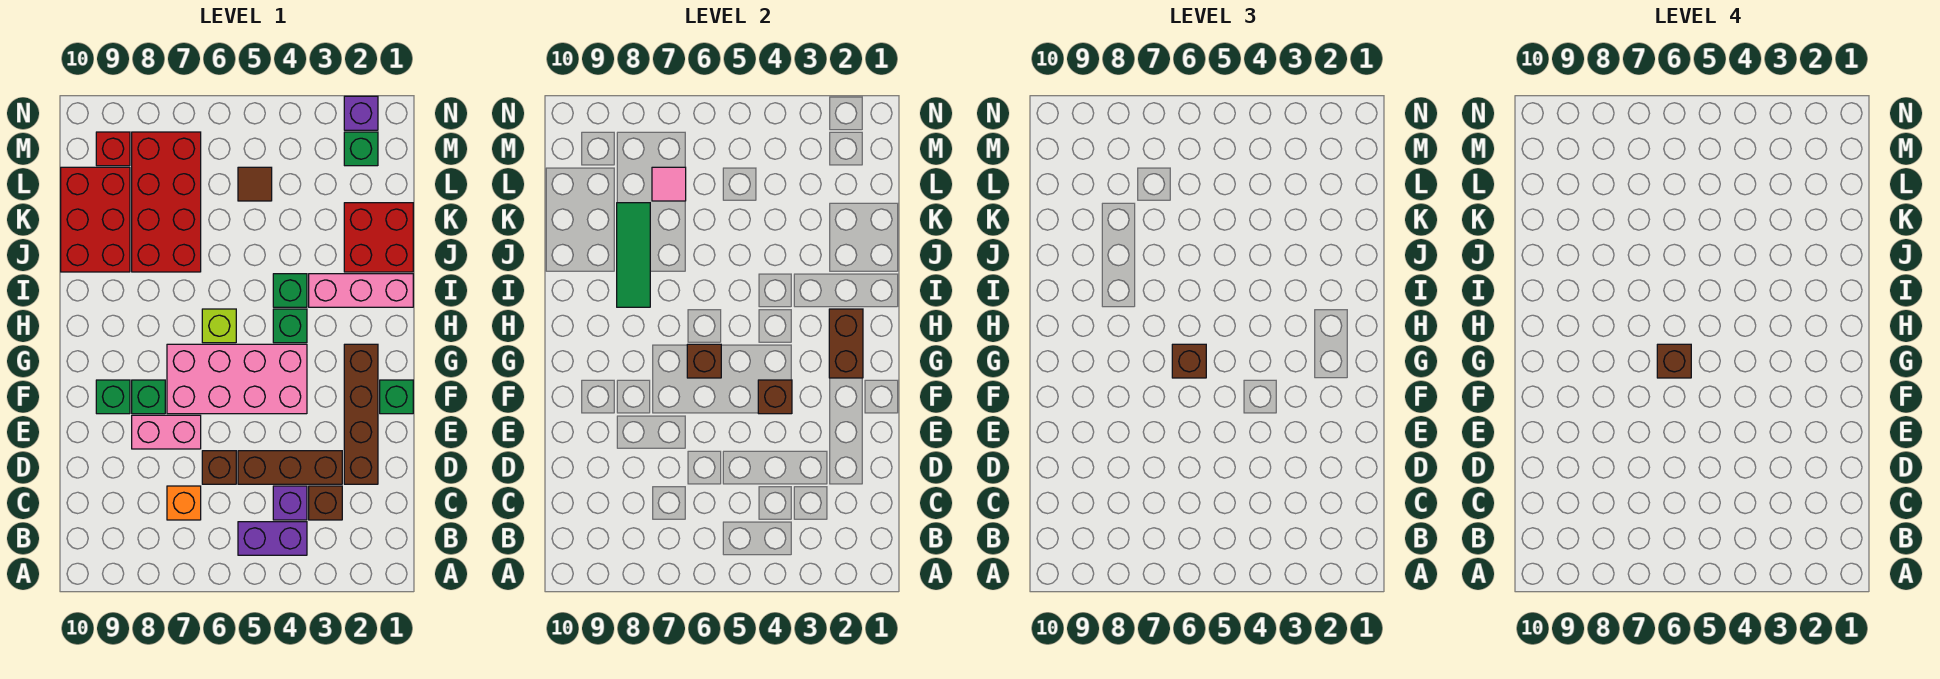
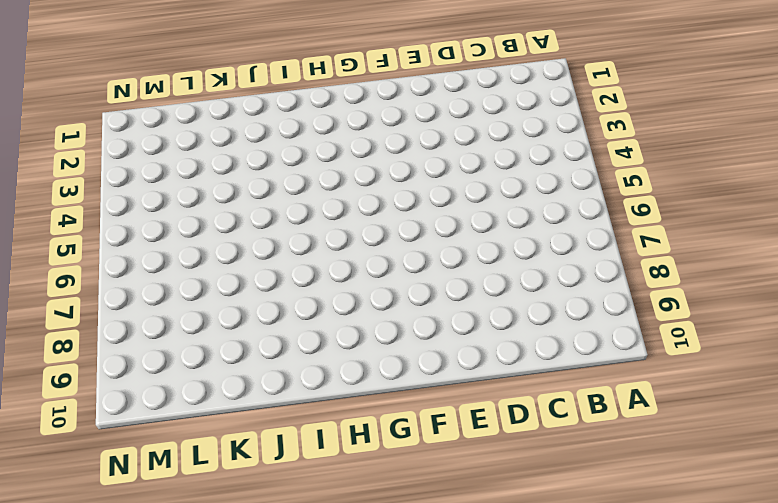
none -> purple brick B4:B5 level 1
none -> brown brick C3 level 1
none -> purple brick C4 level 1
none -> orange brick C7 level 1

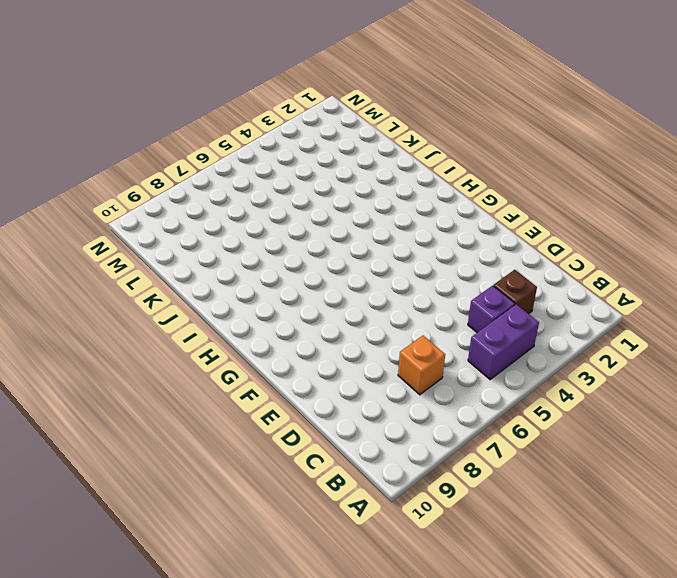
none -> brown brick D2:G2 level 1
none -> brown brick D3:D5 level 1
none -> brown brick D6 level 1
none -> pink brick E7:E8 level 1

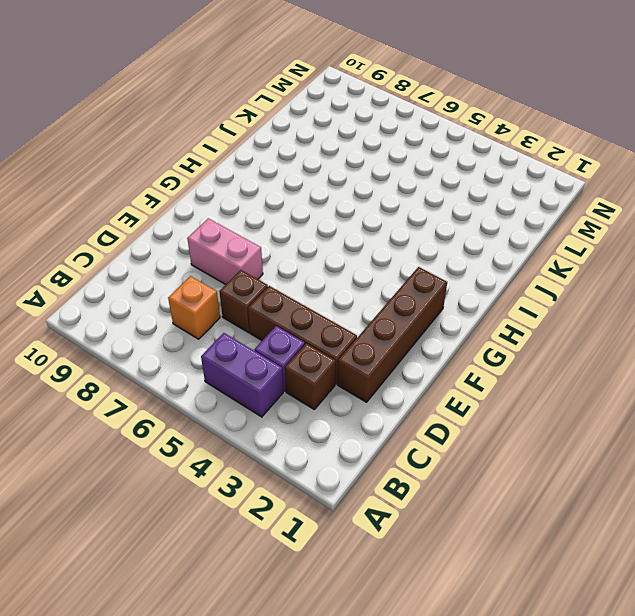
none -> green brick F1 level 1
none -> pink brick F4:G7 level 1
none -> green brick F8 level 1
none -> green brick F9 level 1

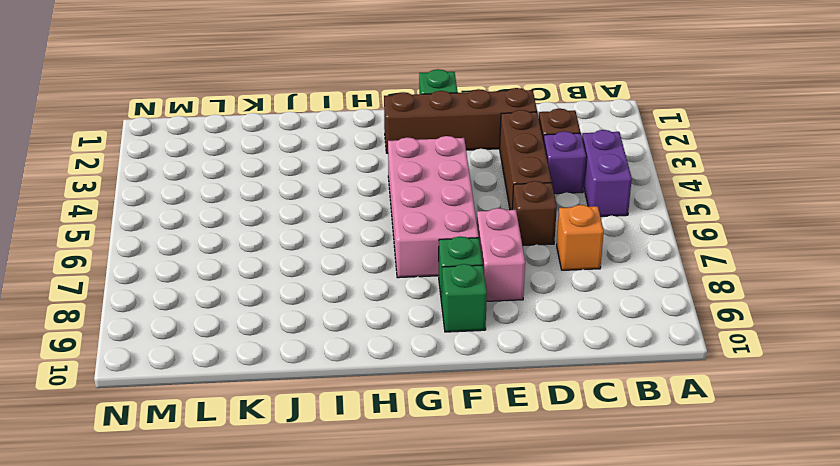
none -> green brick H4 level 1
none -> lime brick H6 level 1
none -> pink brick I1:I3 level 1
none -> green brick I4 level 1

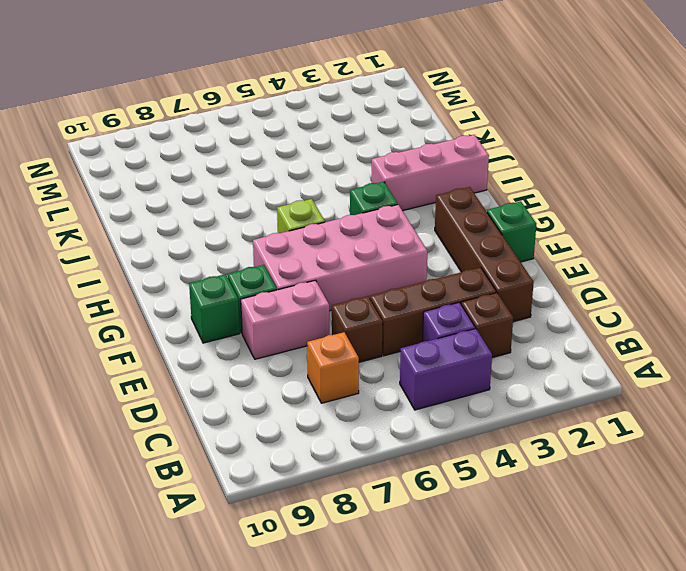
none -> green brick I4 level 1
none -> red brick J1:K2 level 1
none -> red brick J7:M8 level 1
none -> red brick J9:L10 level 1

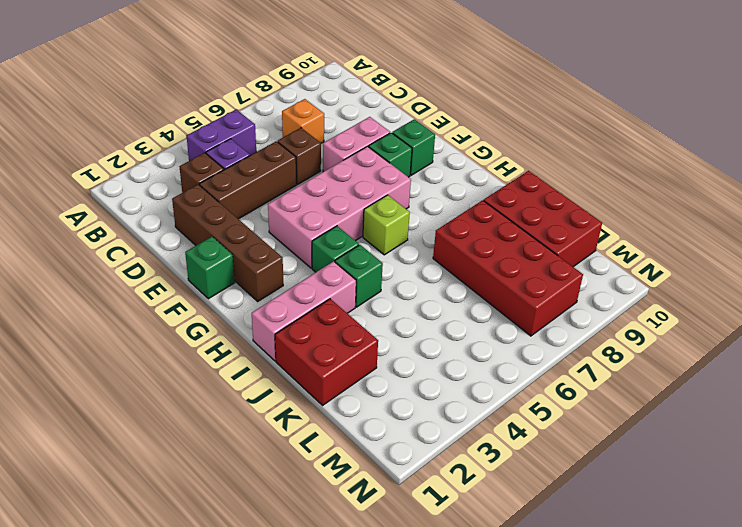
none -> brown tile L5 level 1
none -> green brick M2 level 1
none -> red brick M9 level 1
none -> purple brick N2 level 1

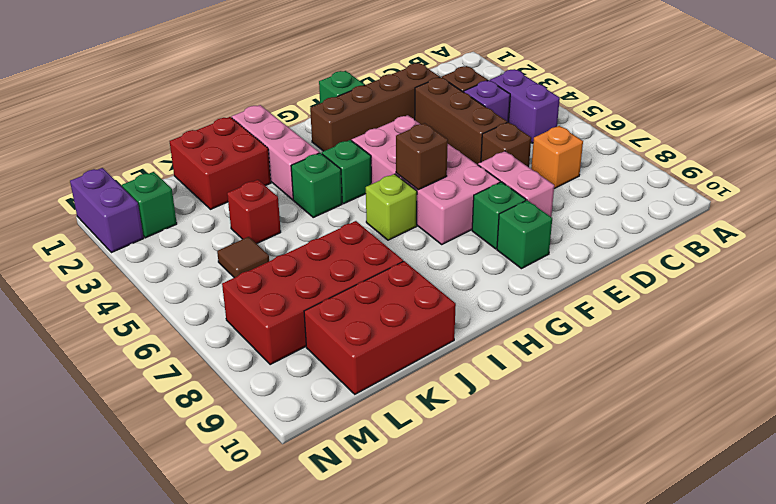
red brick K4 level 1 -> red brick M9 level 1
purple brick N1:N2 level 1 -> purple brick N2 level 1
none -> brown brick F4 level 2
none -> brown brick G2:H2 level 2
none -> green tile I8:K8 level 2
none -> pink tile L7 level 2

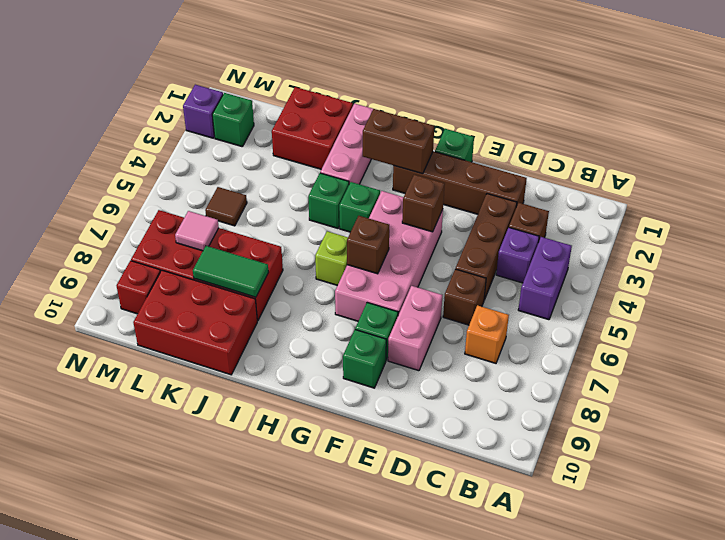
green tile J8:K8 level 2 -> green tile I8:K8 level 2
none -> brown brick G6 level 3
none -> brown brick G6 level 4

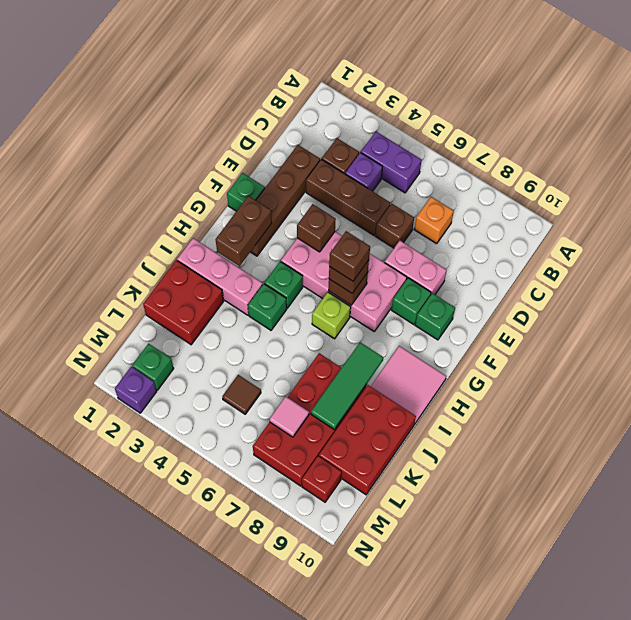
pink tile H9:I10 level 1 -> none

